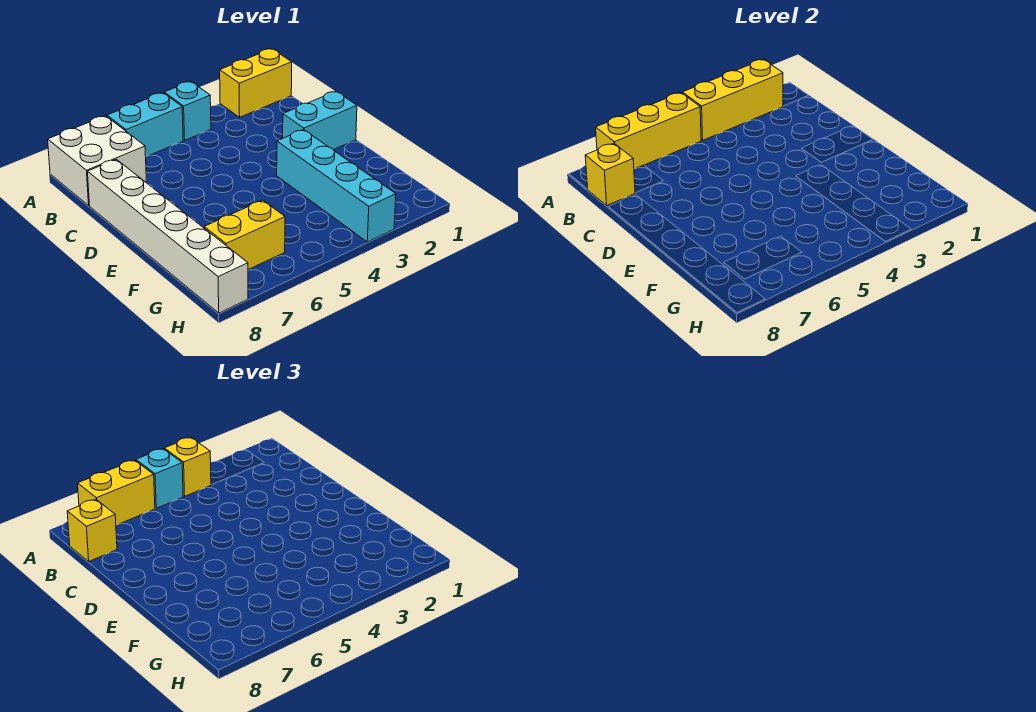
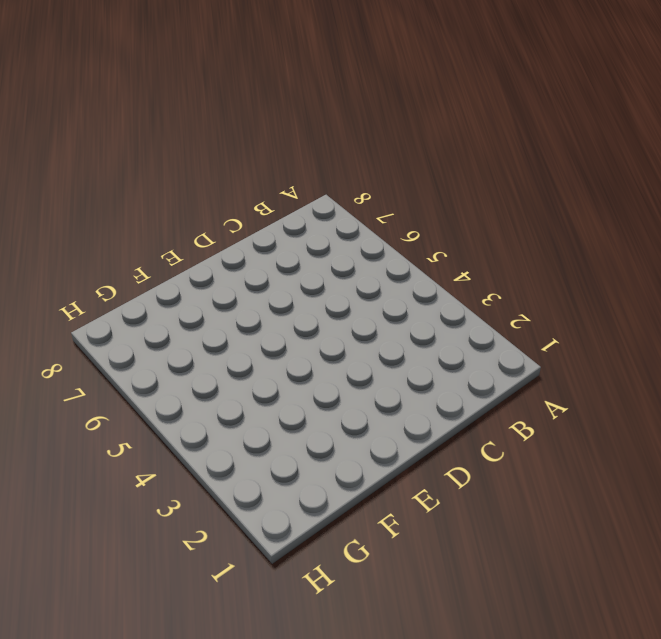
none -> yellow brick A1:A2 level 1
none -> cyan brick A4 level 1
none -> cyan brick A5:A6 level 1

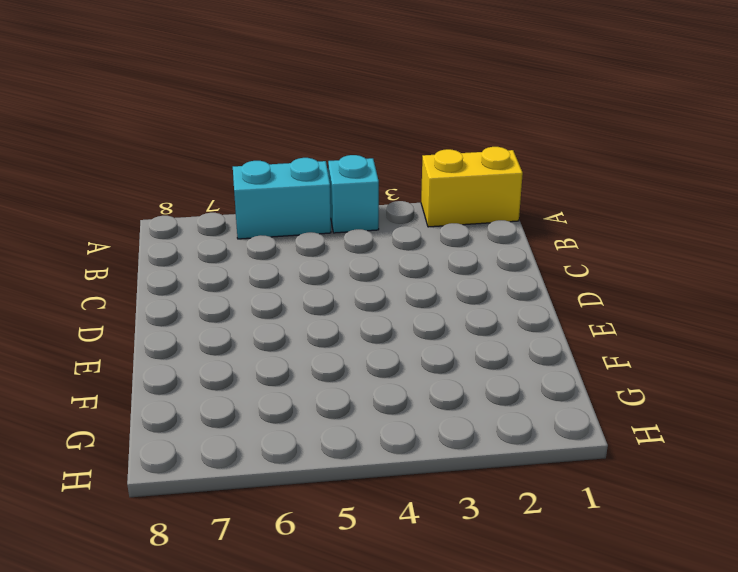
none -> white brick A7:B8 level 1
none -> white brick C8:H8 level 1
none -> cyan brick D1:D2 level 1

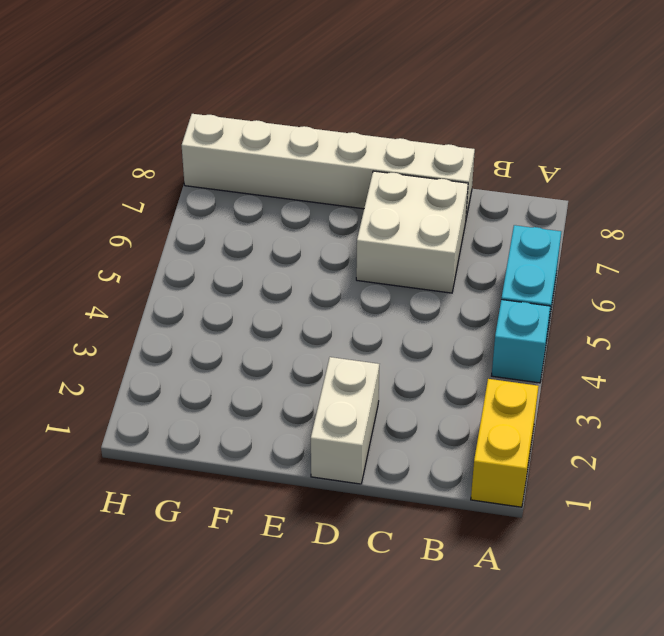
white brick C6:D7 level 1 -> white brick A7:B8 level 1
white brick D1:D2 level 1 -> cyan brick D1:D2 level 1
none -> cyan brick E3:H3 level 1
none -> yellow brick G6:G7 level 1
none -> yellow brick A2:A4 level 2

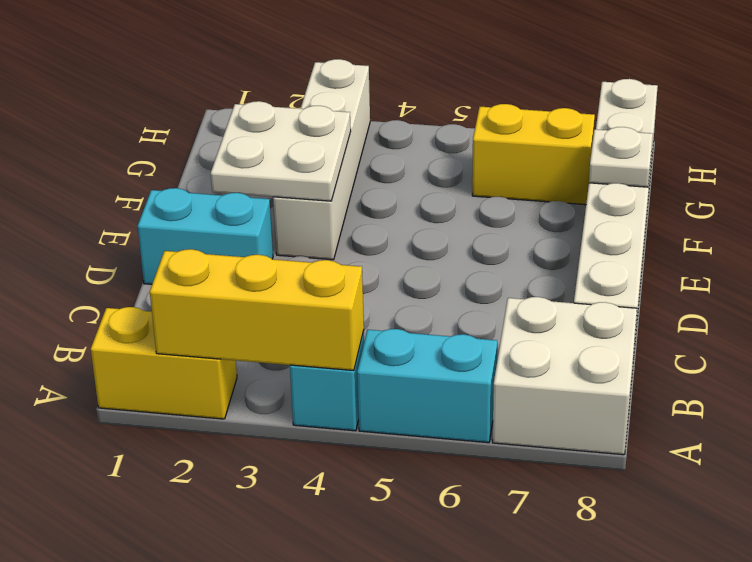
white plate E2:F3 level 2 -> none
white brick E3:H3 level 1 -> cyan brick E3:H3 level 1
white plate F8 level 2 -> none
none -> yellow brick A5:A7 level 2
none -> yellow brick B8 level 2
none -> yellow brick A4 level 3

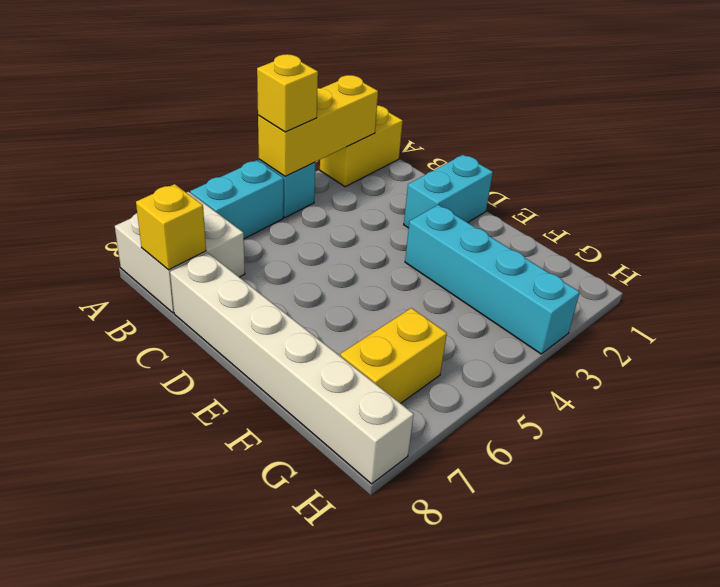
none -> yellow brick A5:A7 level 2
none -> cyan brick A5 level 3
none -> yellow brick A6:A7 level 3

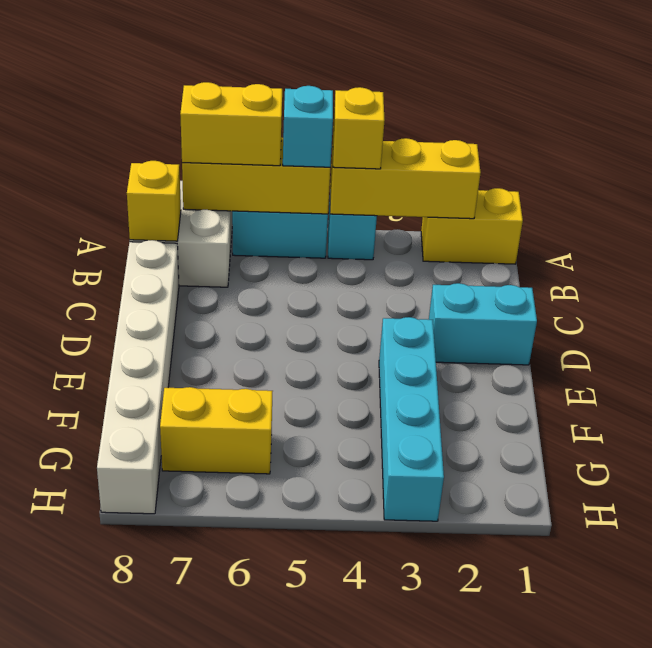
none -> yellow brick B8 level 3

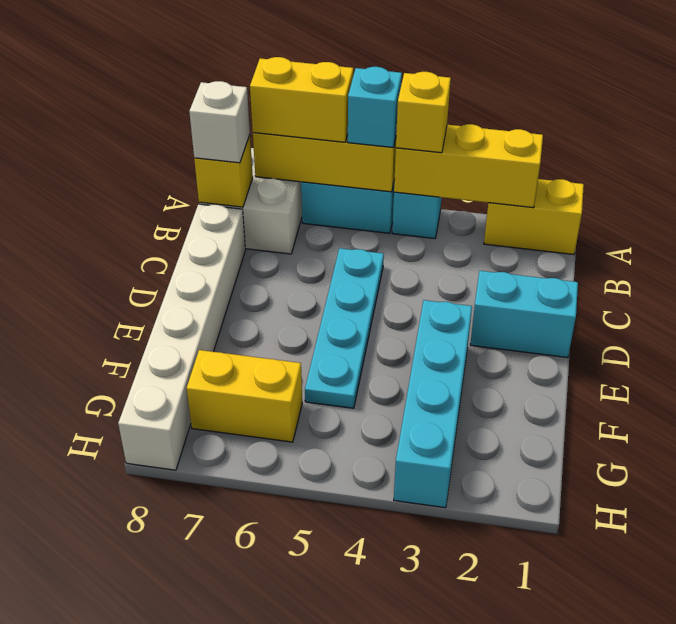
white brick B8 level 3 -> yellow brick B8 level 3
cyan plate C5:F5 level 1 -> none

